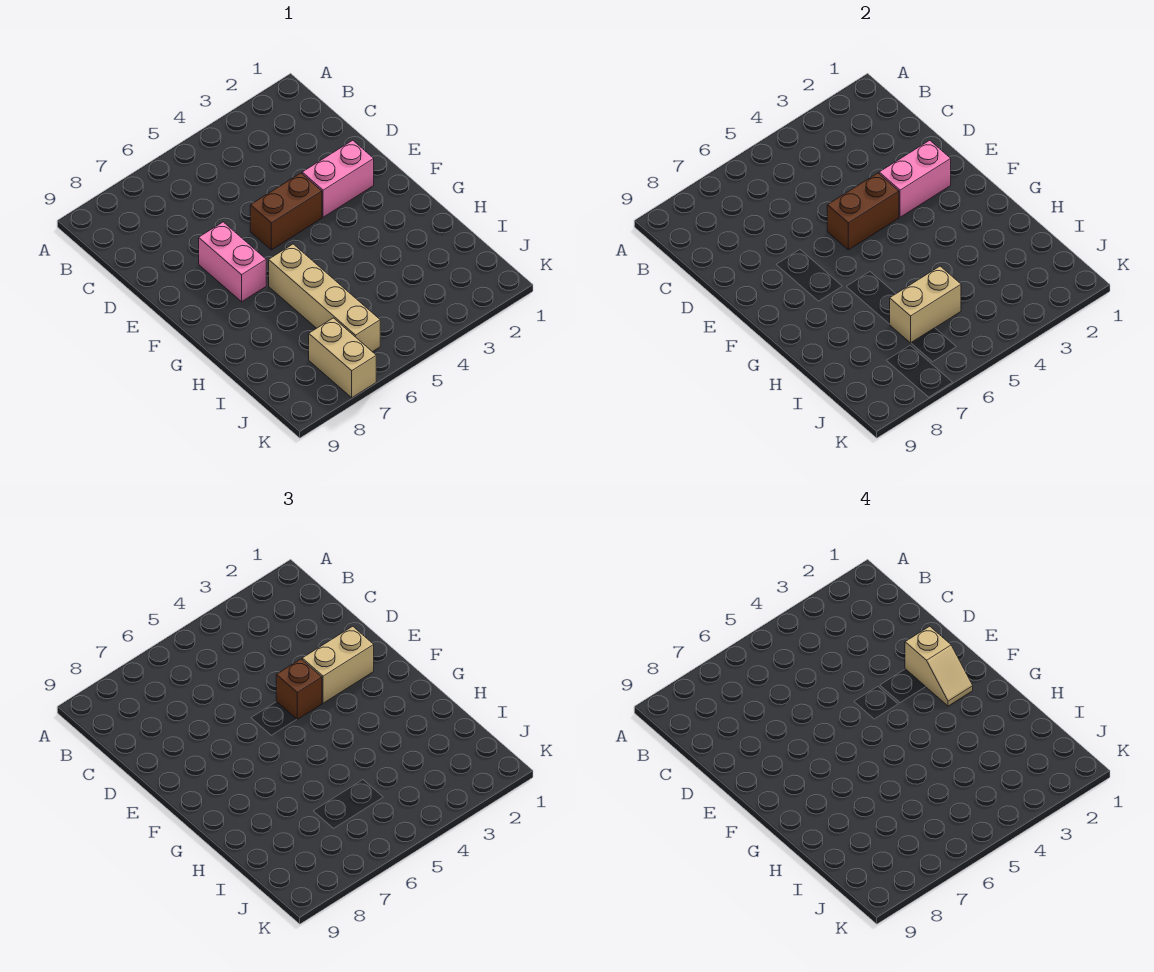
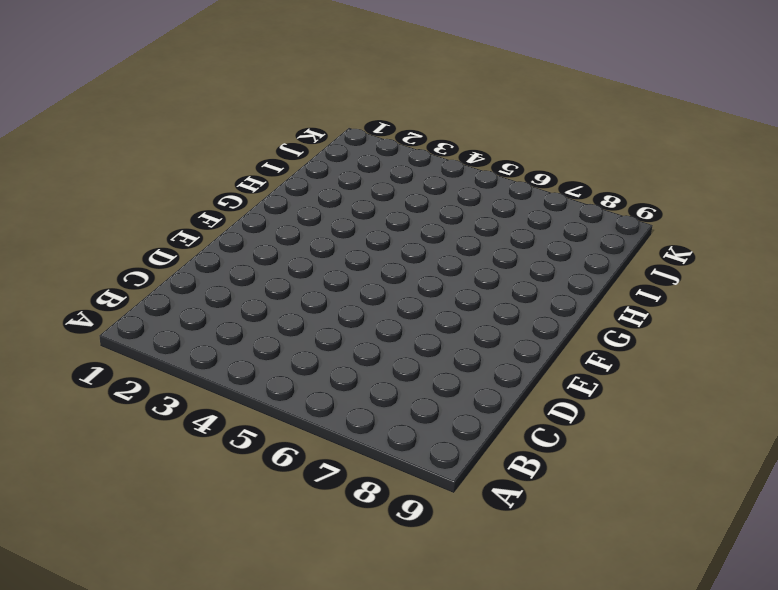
none -> pink brick E2:E3 level 1
none -> brown brick E4:E5 level 1

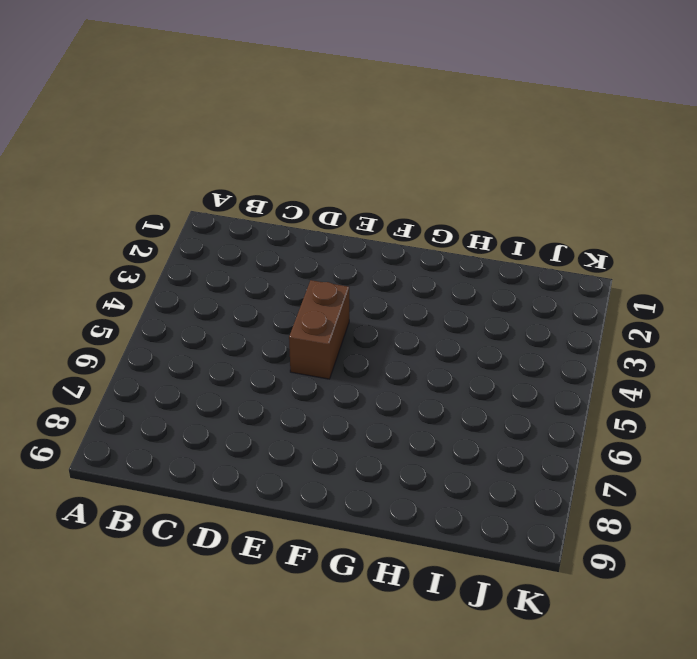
none -> pink brick E2:E3 level 1
none -> pink brick E7:F7 level 1

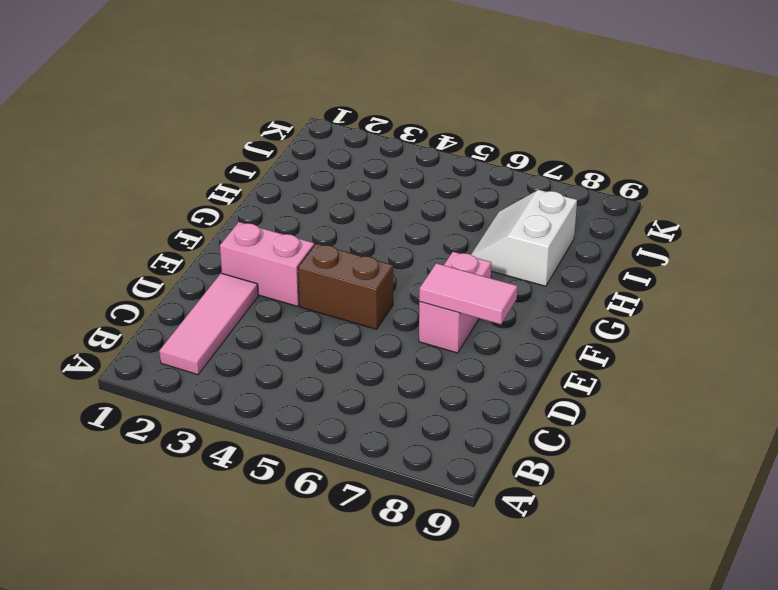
pink tile B2:D2 level 1 -> none
pink tile E7:E8 level 2 -> none
white slope H7:I8 level 1 top 8 -> none
none -> tan brick G6:J6 level 1
none -> tan brick J7:K7 level 1

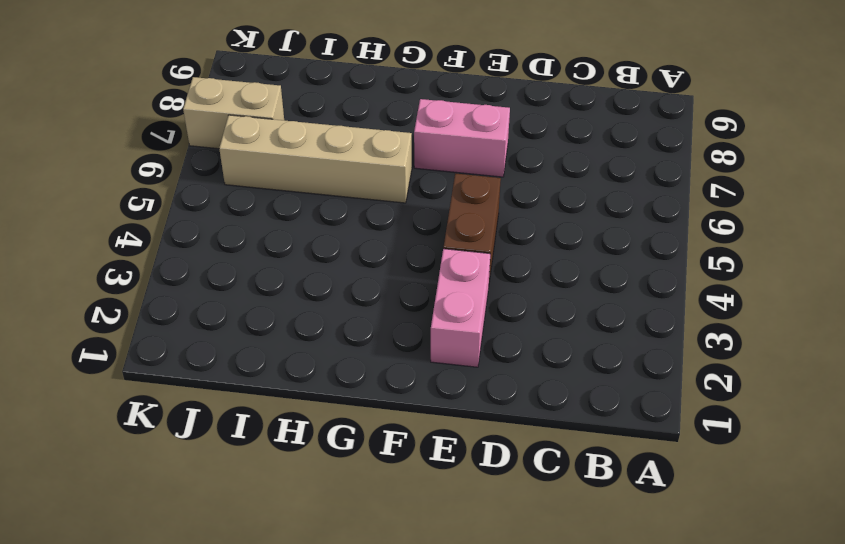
none -> pink brick E2:E3 level 2
none -> brown brick E4:E5 level 2

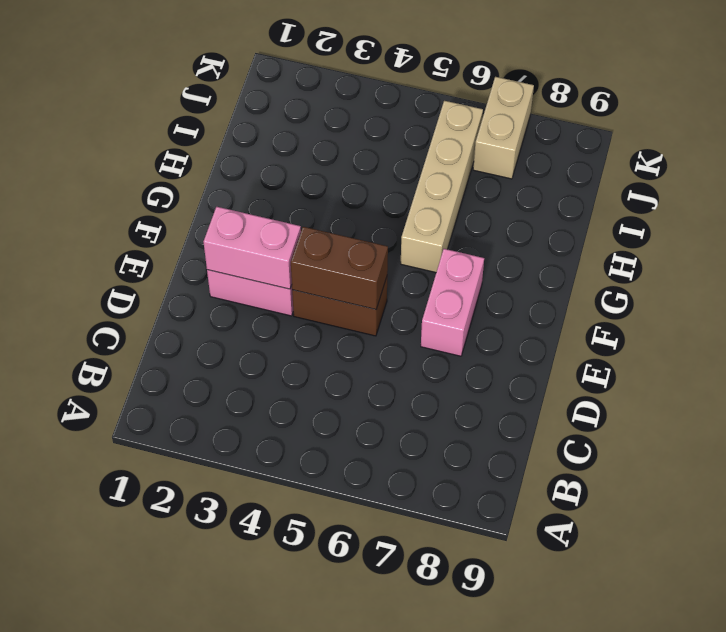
none -> tan brick I5:I6 level 2
none -> tan brick E2:E3 level 3

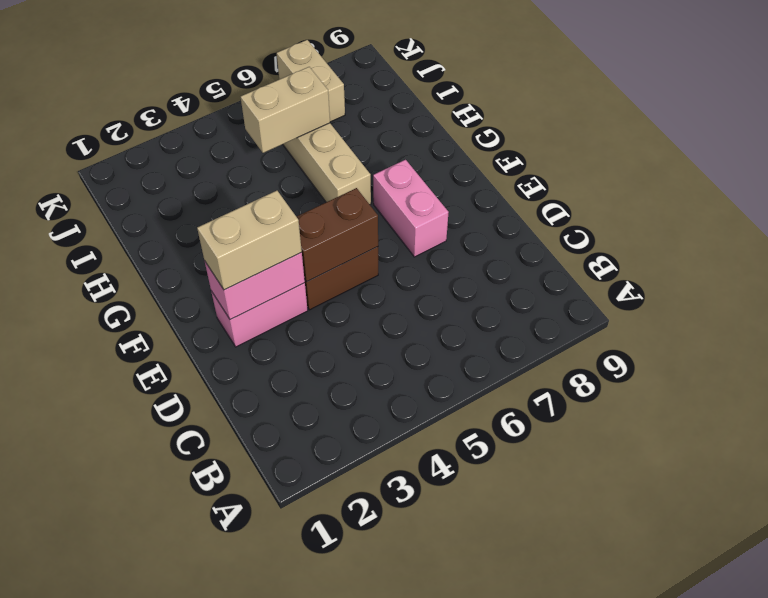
none -> brown brick E4 level 3
none -> tan slope E2:F2 level 4 top E

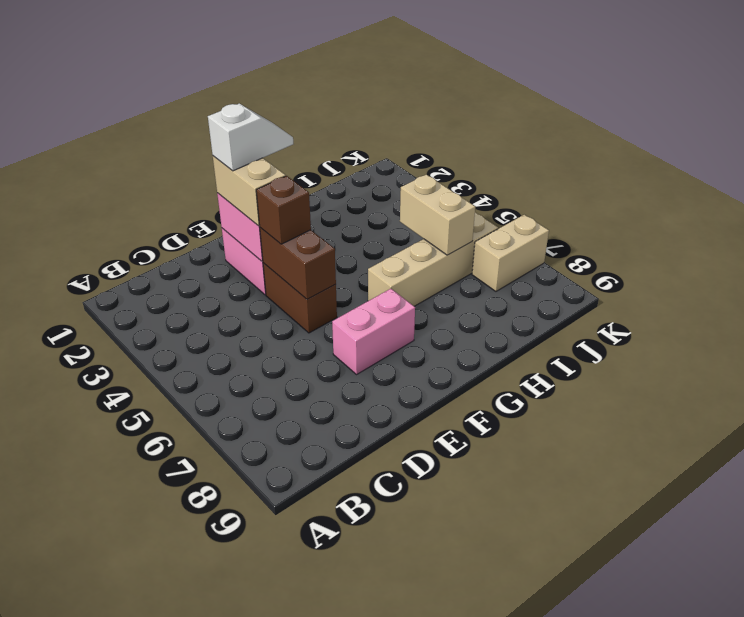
white slope E2:F2 level 4 top E -> tan slope E2:F2 level 4 top E

